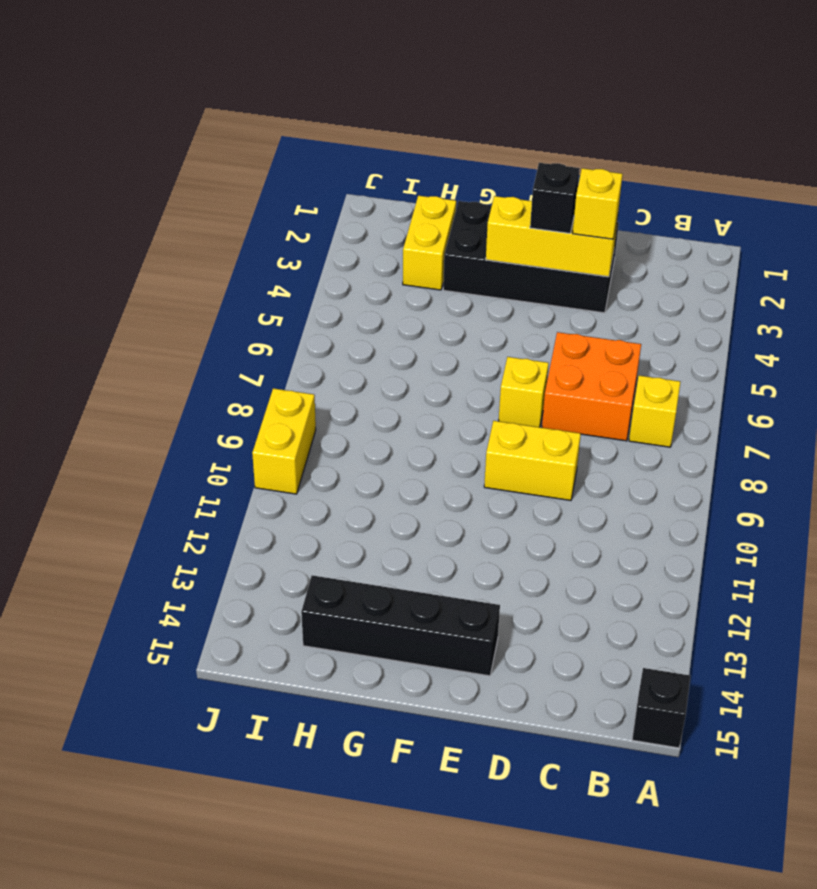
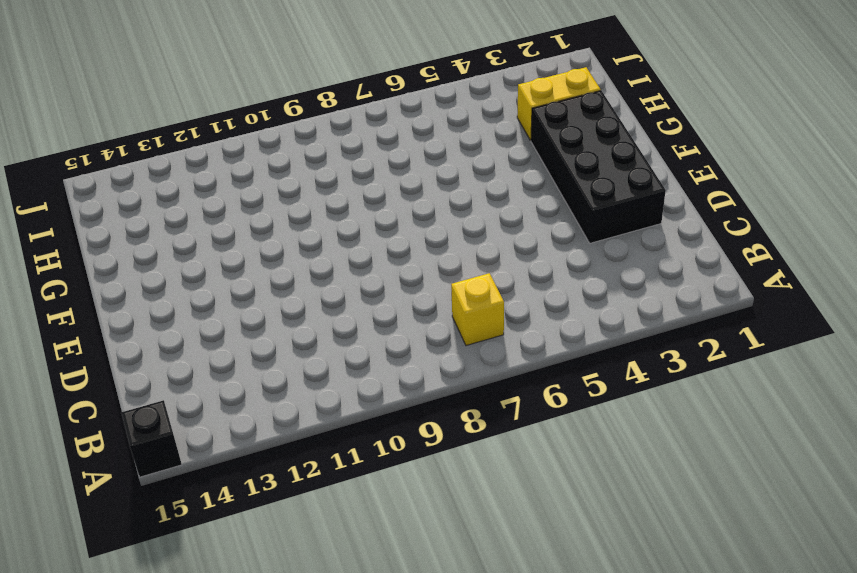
none -> orange brick C6:D7 level 1
none -> yellow brick D9:E9 level 1
none -> yellow brick E7 level 1

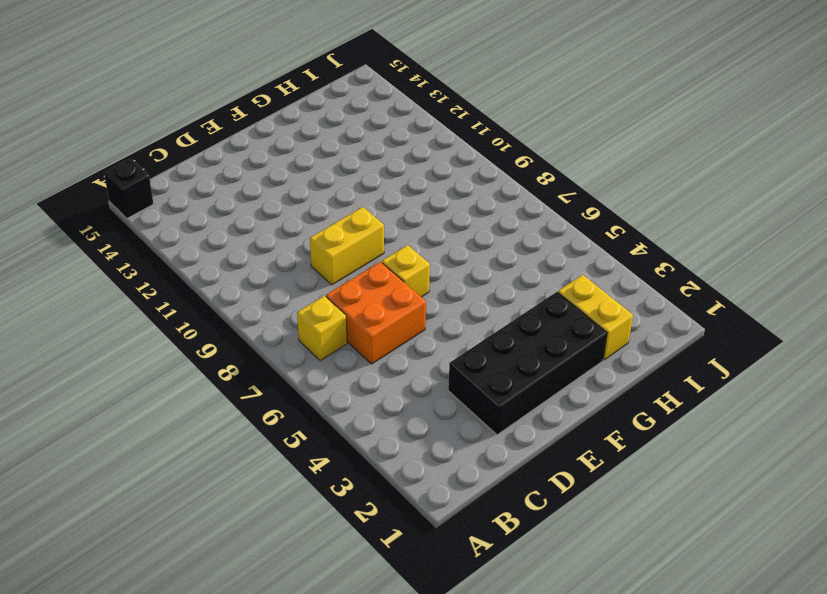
none -> black brick E14:H14 level 1
none -> yellow brick J9:J10 level 1
none -> yellow brick D3:F3 level 2

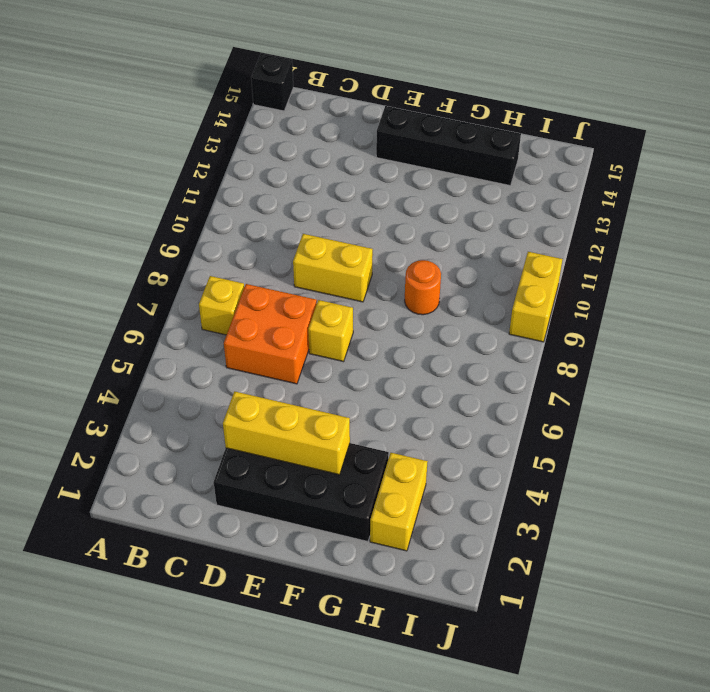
orange round brick G9 level 1 -> none
none -> yellow brick D3 level 3
none -> black brick E3 level 3

